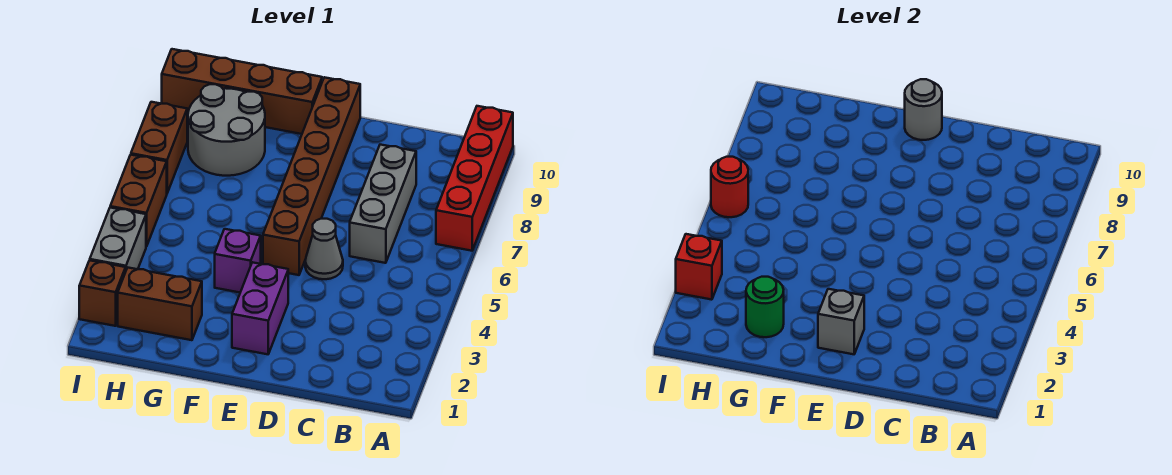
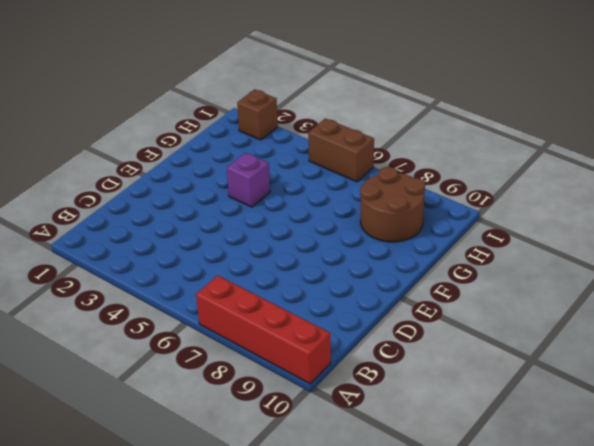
brown round brick G8:H9 level 1 -> grey round brick G8:H9 level 1
none -> grey brick C6:C8 level 1
none -> grey cone D5 level 1
none -> purple brick E2:E3 level 1

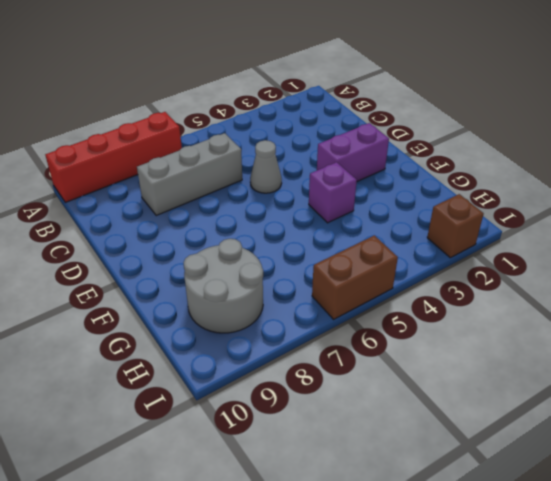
none -> brown brick E5:E10 level 1
none -> brown brick F10:I10 level 1
none -> brown brick G2:H2 level 1

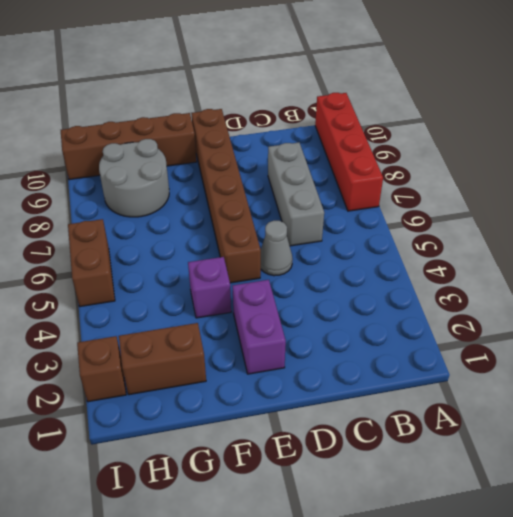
none -> grey brick I3:I4 level 1
none -> brown brick I7:I8 level 1
none -> grey brick E2 level 2

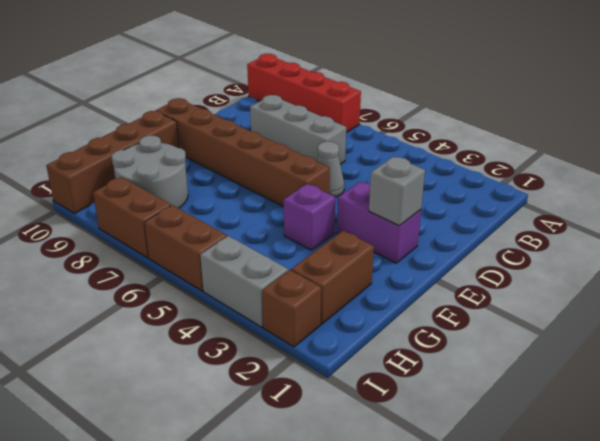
none -> grey round brick E10 level 2
none -> green round brick G2 level 2
none -> red brick I3 level 2

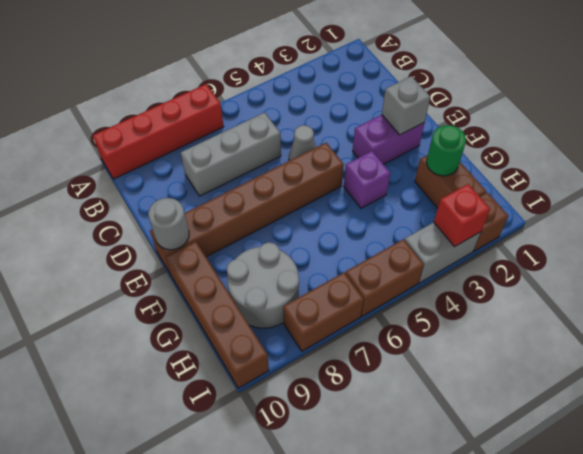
none -> red round brick I6 level 2

